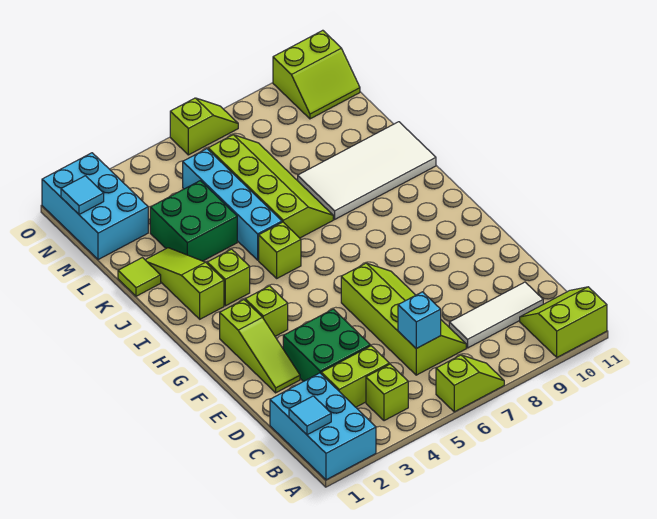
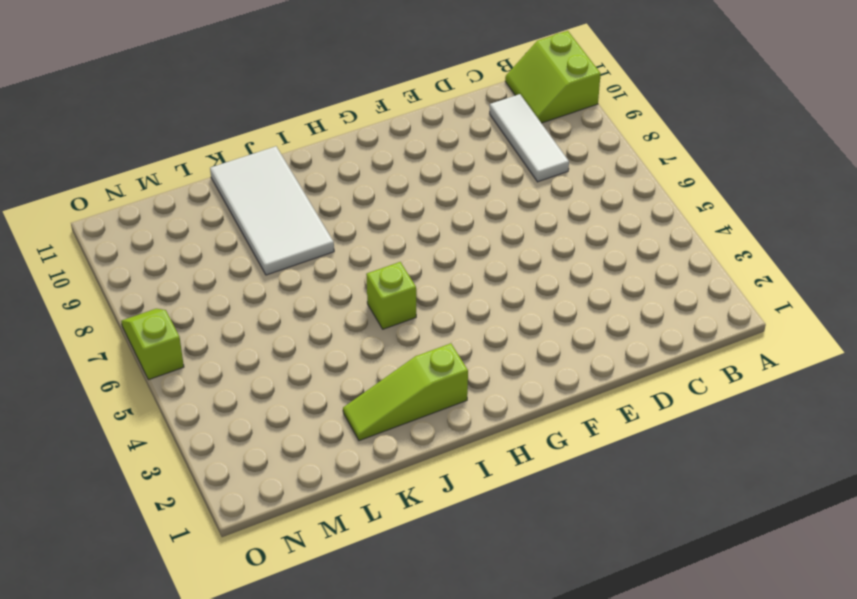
none -> cyan brick A1:C2 level 1
none -> lime slope A6:A7 level 1 top 6
none -> lime brick B4 level 1

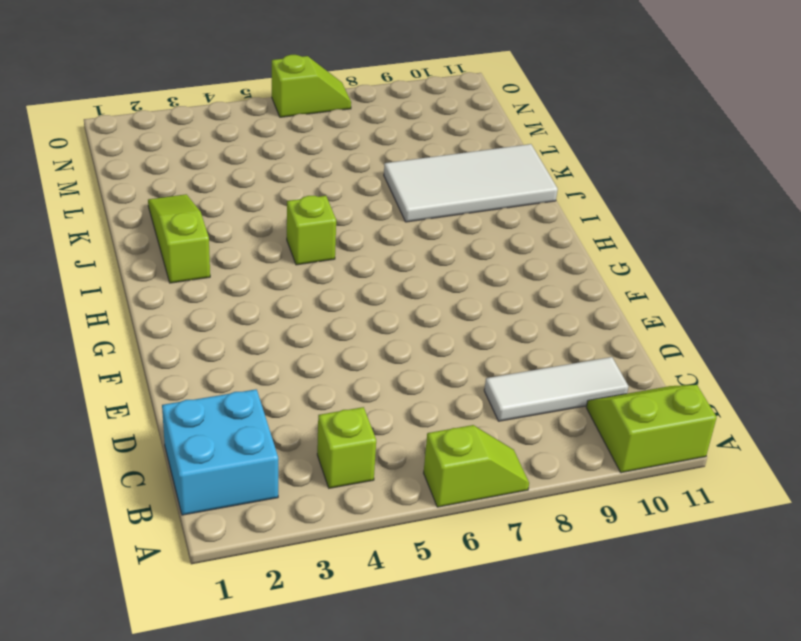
cyan brick B1:C2 level 1 -> cyan brick A1:C2 level 1
none -> lime brick C3:C4 level 1
none -> lime slope C6:F7 level 1 top 6
none -> green brick D3:E4 level 1

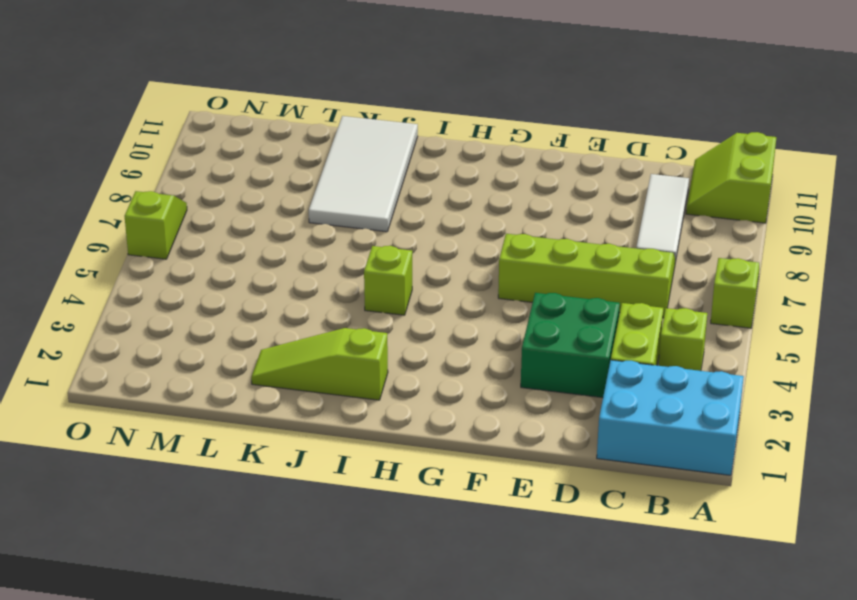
none -> lime slope E2:G2 level 1 top G
none -> lime brick G3 level 1
none -> lime brick I3 level 1

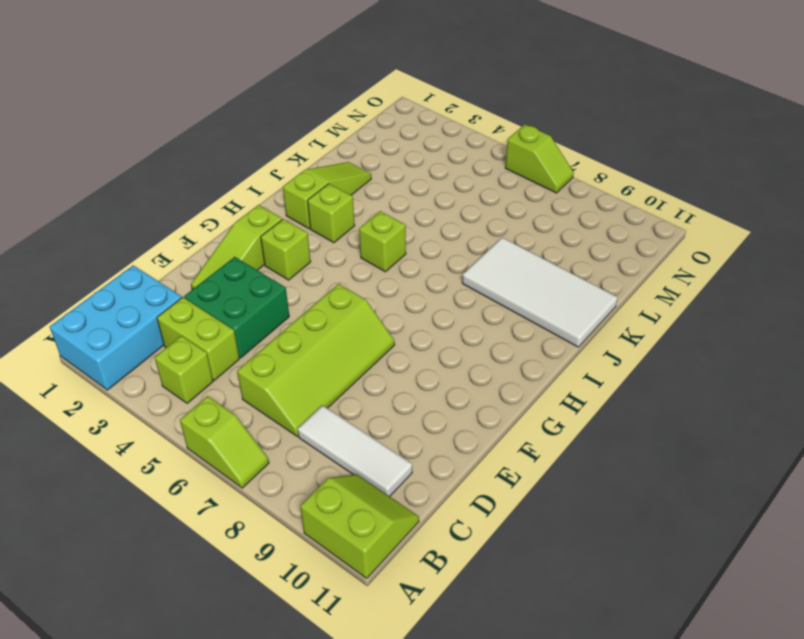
none -> cyan brick J5:M5 level 1
none -> lime slope J6:M7 level 1 top 6
none -> lime tile K1 level 1

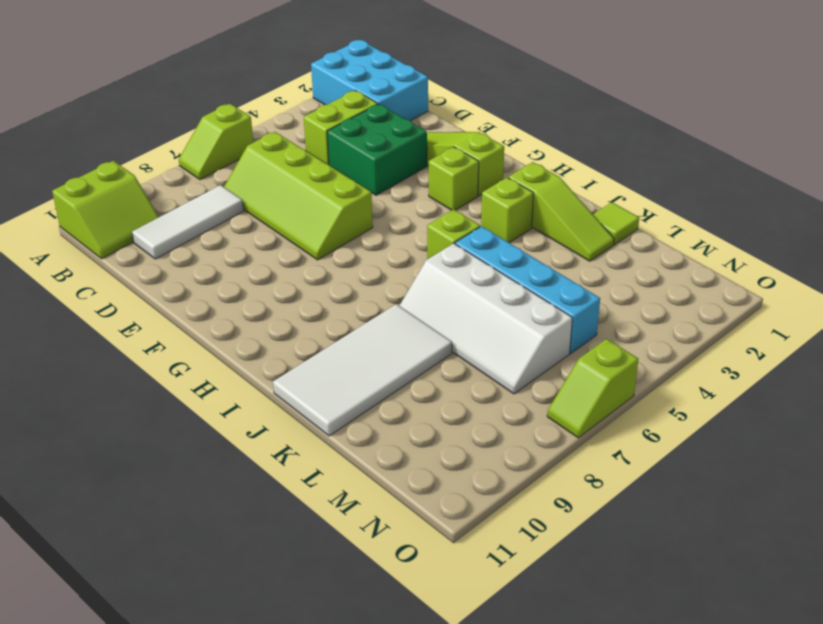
white slope J6:M7 level 1 top 6 -> lime slope J6:M7 level 1 top 6
none -> lime brick B4 level 1
none -> green brick K3:L4 level 1
none -> cyan brick M1:O2 level 1

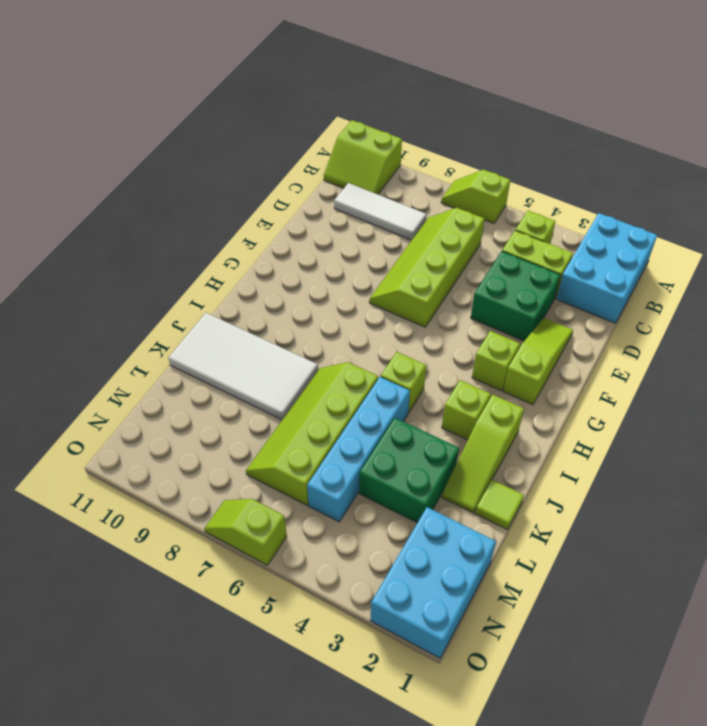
none -> lime slope N10:O11 level 1 top O
none -> cyan tile B1 level 2
none -> cyan brick C6 level 2

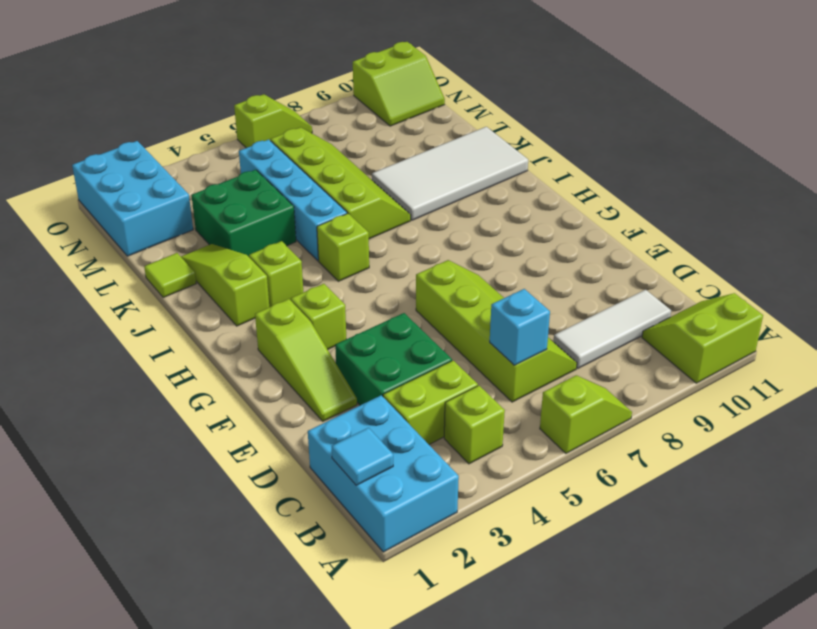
none -> cyan tile N1 level 2

